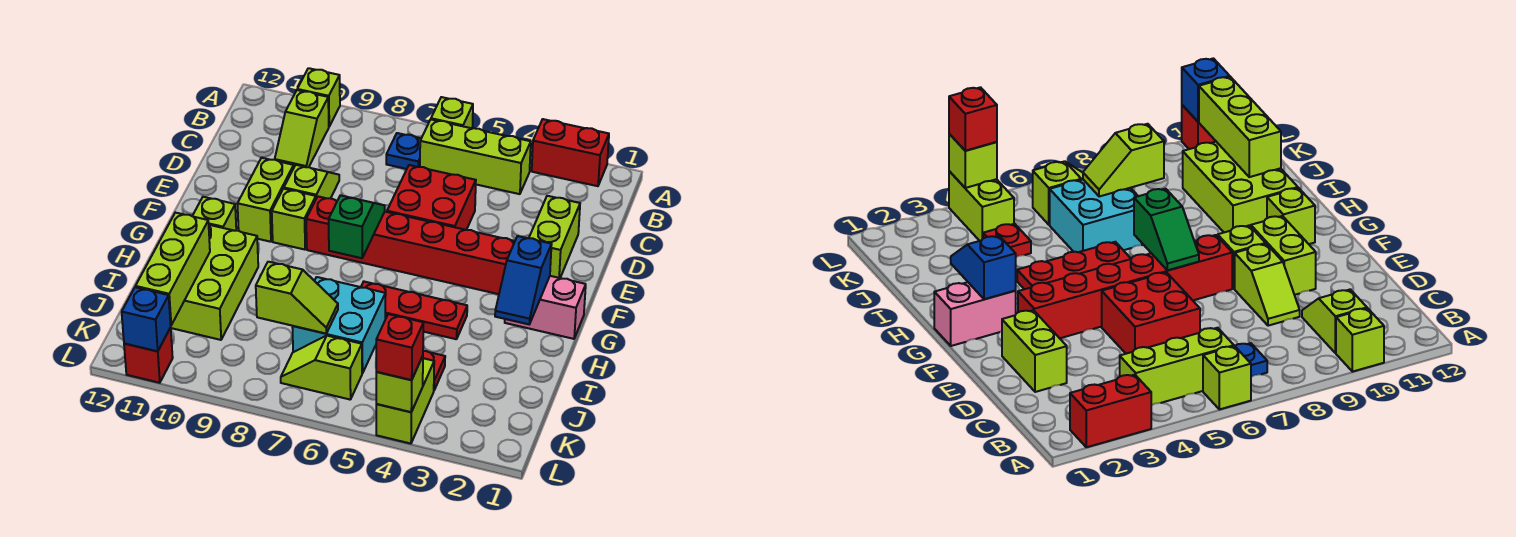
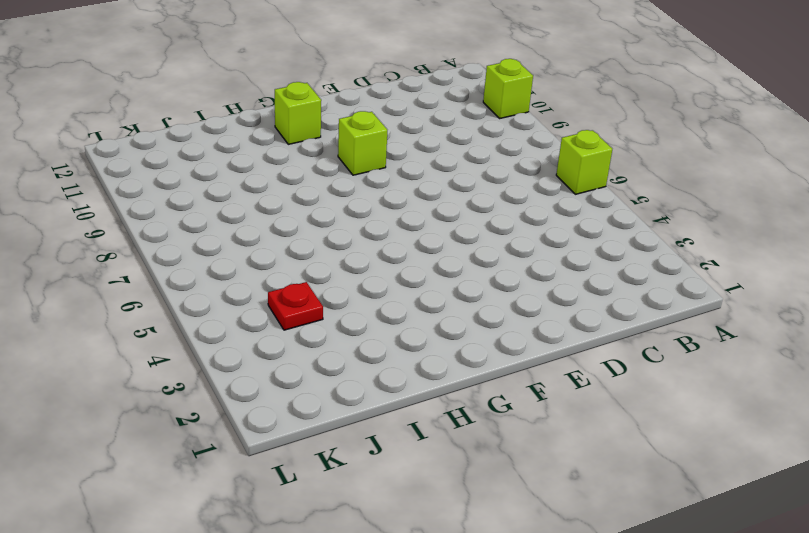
none -> red brick A2:A3 level 1
none -> lime brick B4:B6 level 1
none -> blue plate B7 level 1

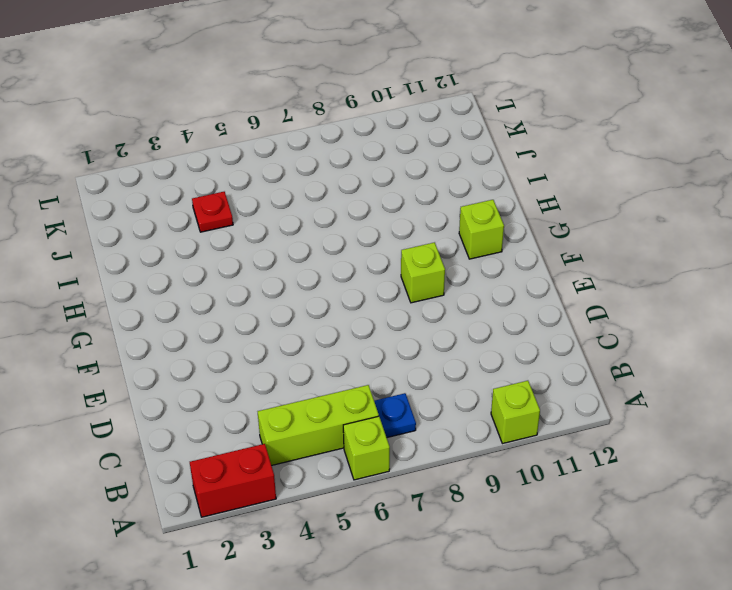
none -> lime slope B10:C10 level 1 top B
none -> lime brick D2:E2 level 1
none -> red brick D5:E6 level 1

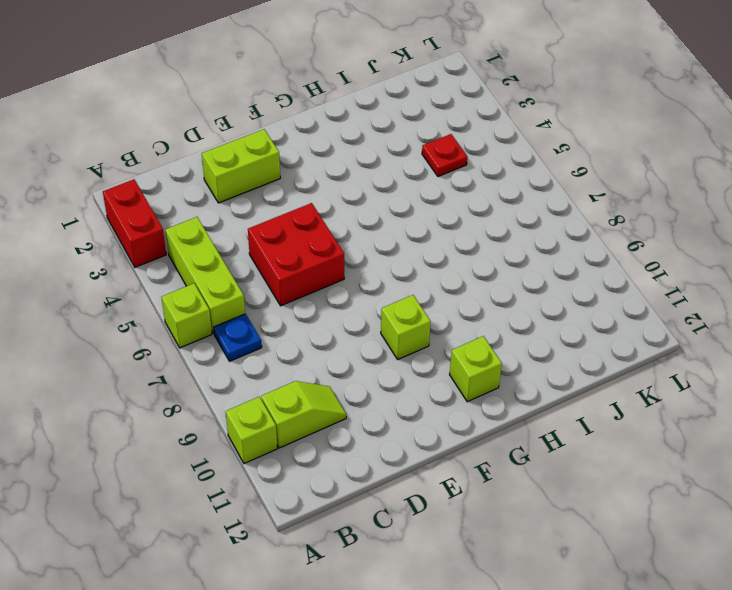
none -> lime slope D9:E9 level 1 top E
none -> lime brick E10:F10 level 1
none -> red brick F3:F8 level 1

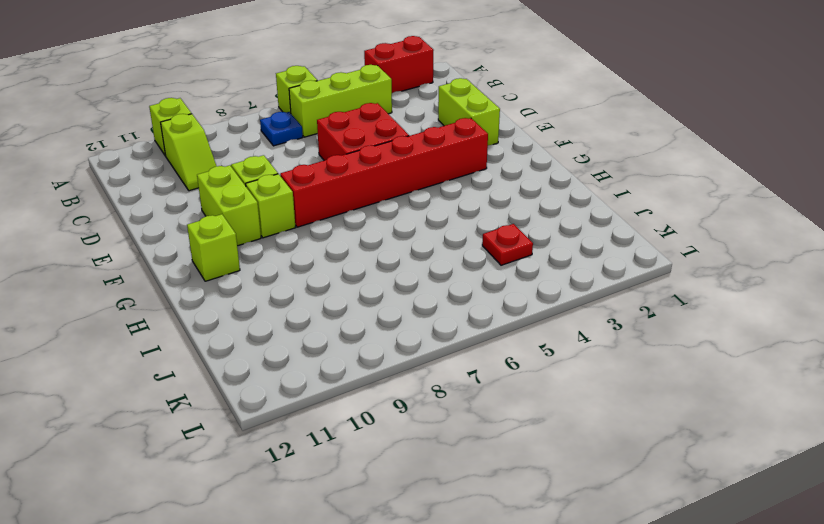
none -> pink brick G1:G2 level 1
none -> red plate H4:H6 level 1
none -> lime brick H10:J11 level 1

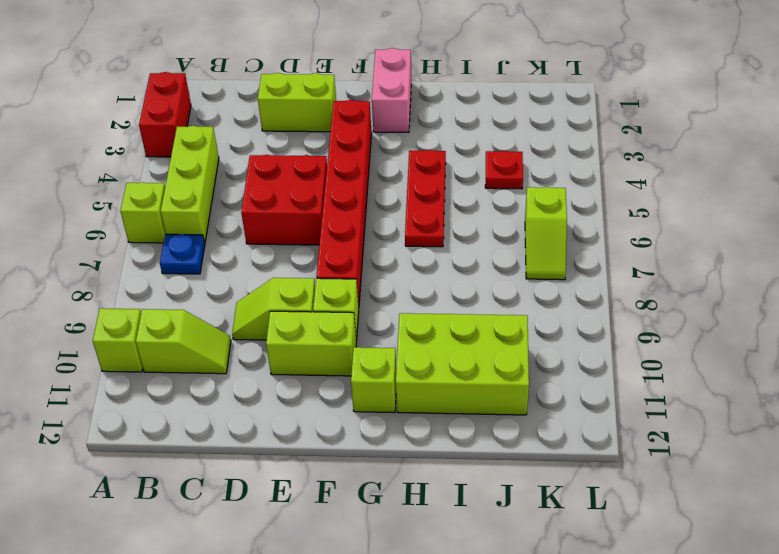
none -> cyan brick I6:J7 level 1
none -> lime brick K4:L4 level 1
none -> red brick L11 level 1

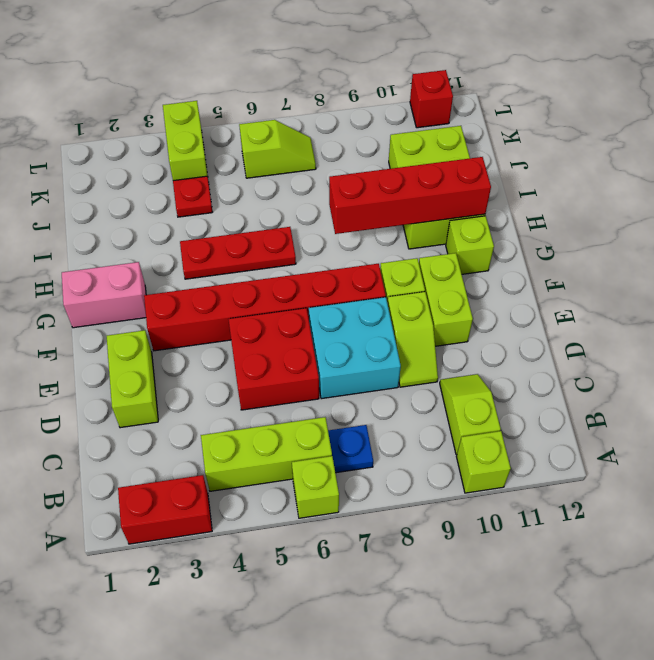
cyan brick D7:E8 level 1 -> cyan brick I6:J7 level 1
red brick H8:H11 level 2 -> none
none -> green slope F7:G7 level 2 top G
none -> blue slope G2:H2 level 2 top G
none -> lime brick I11:K11 level 2

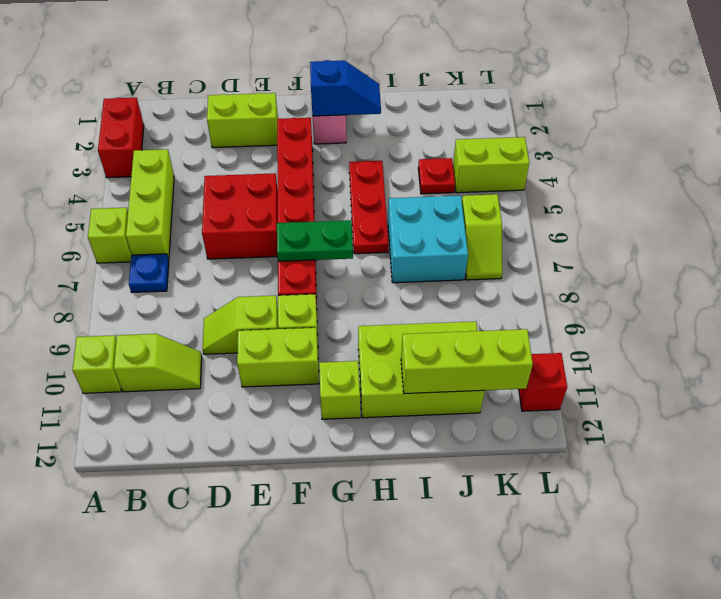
green plate F7:G7 level 2 -> green slope F7:G7 level 2 top G
none -> lime slope J7:J8 level 2 top 8
none -> lime brick L4 level 2
none -> blue brick L11 level 2

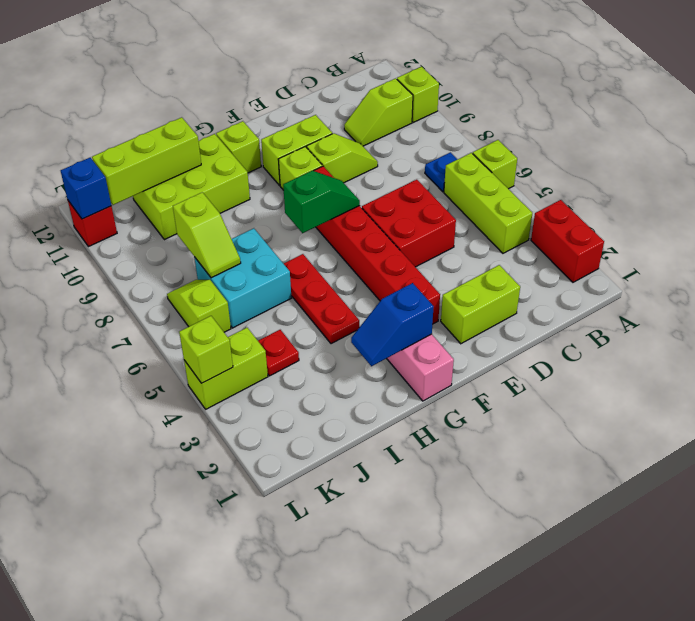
none -> red brick L4 level 3

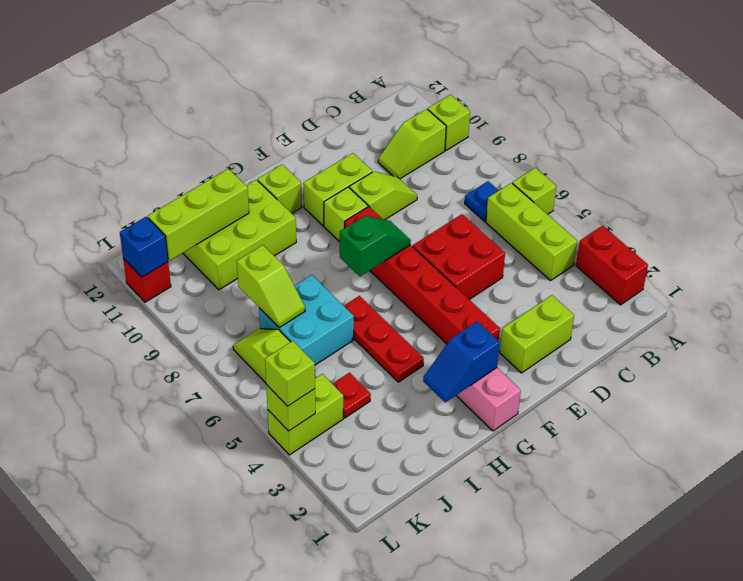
lime brick L4 level 3 -> red brick L4 level 3

